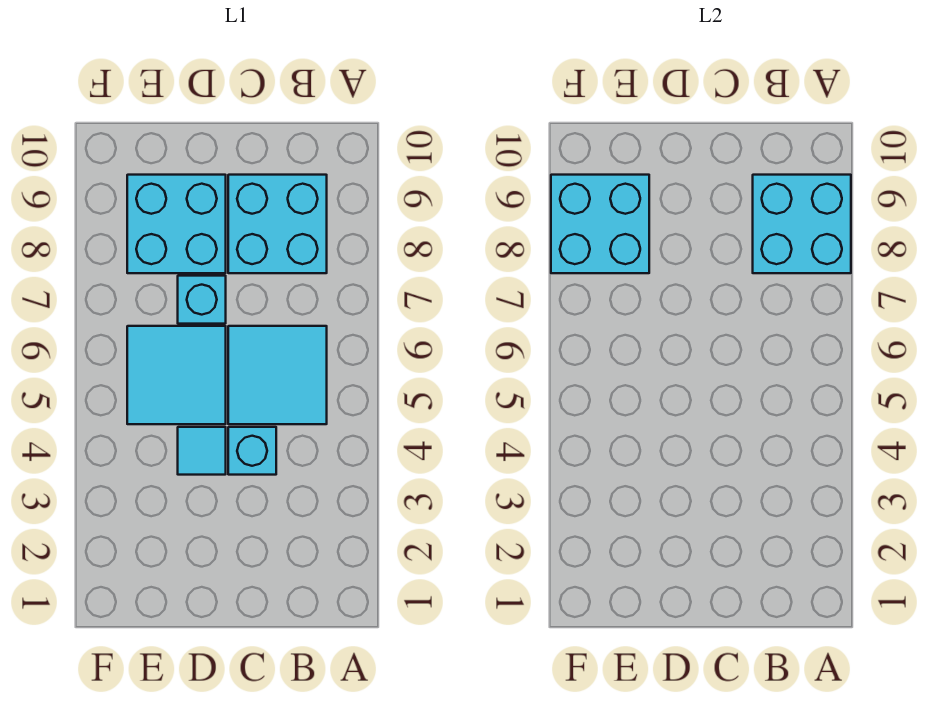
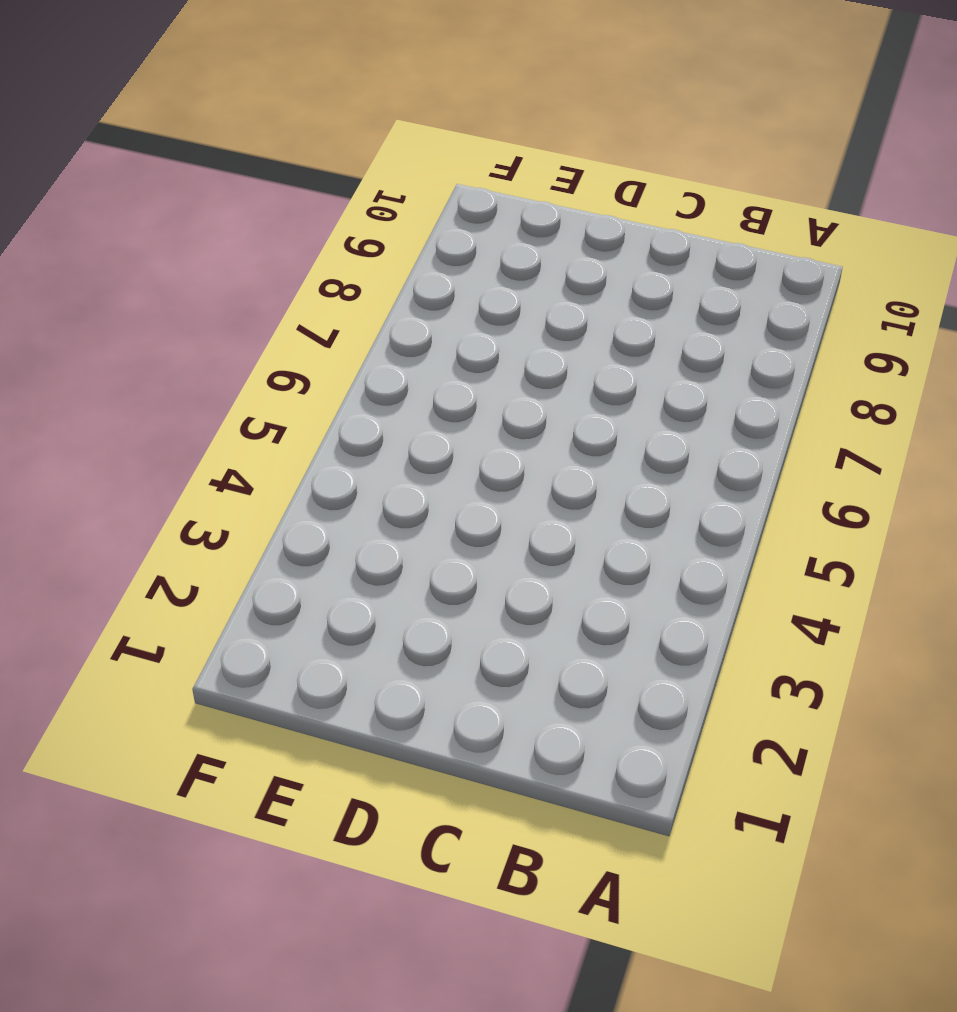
none -> cyan tile B5:C6 level 1
none -> cyan brick B8:C9 level 1

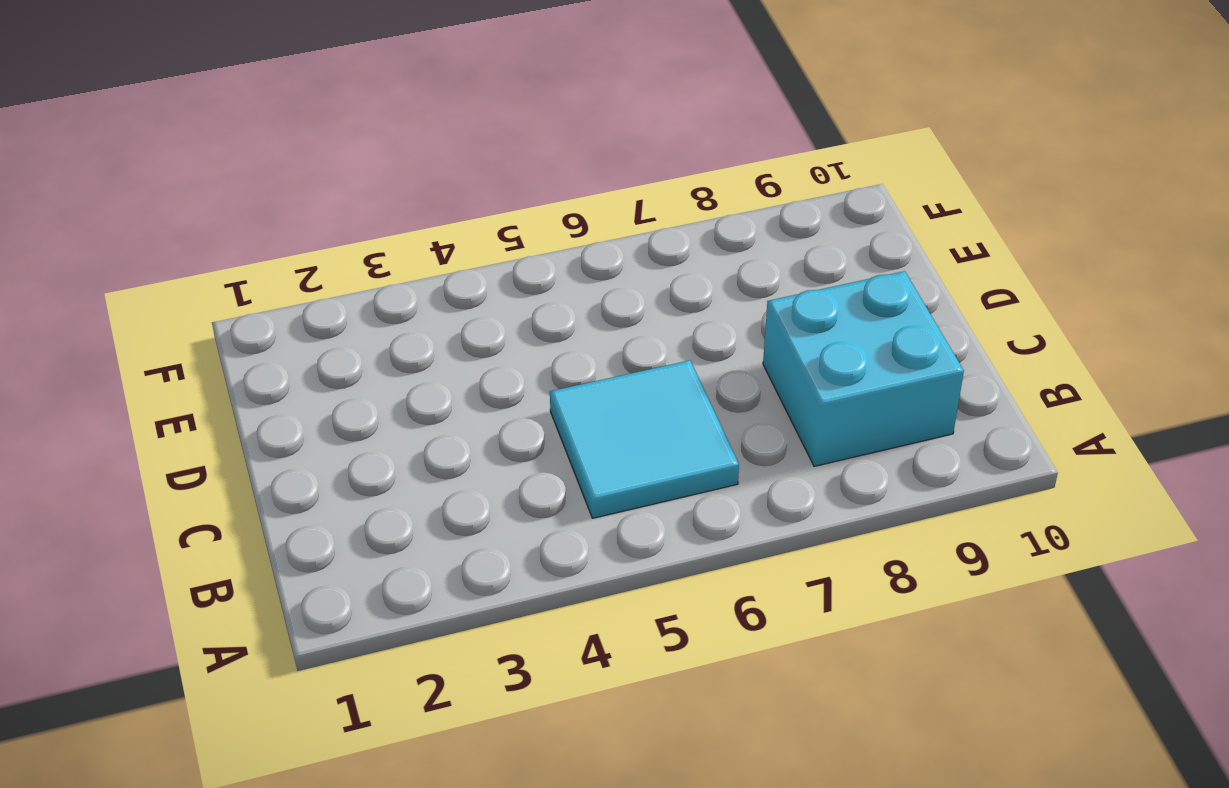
none -> cyan brick C4 level 1
none -> cyan tile D4 level 1

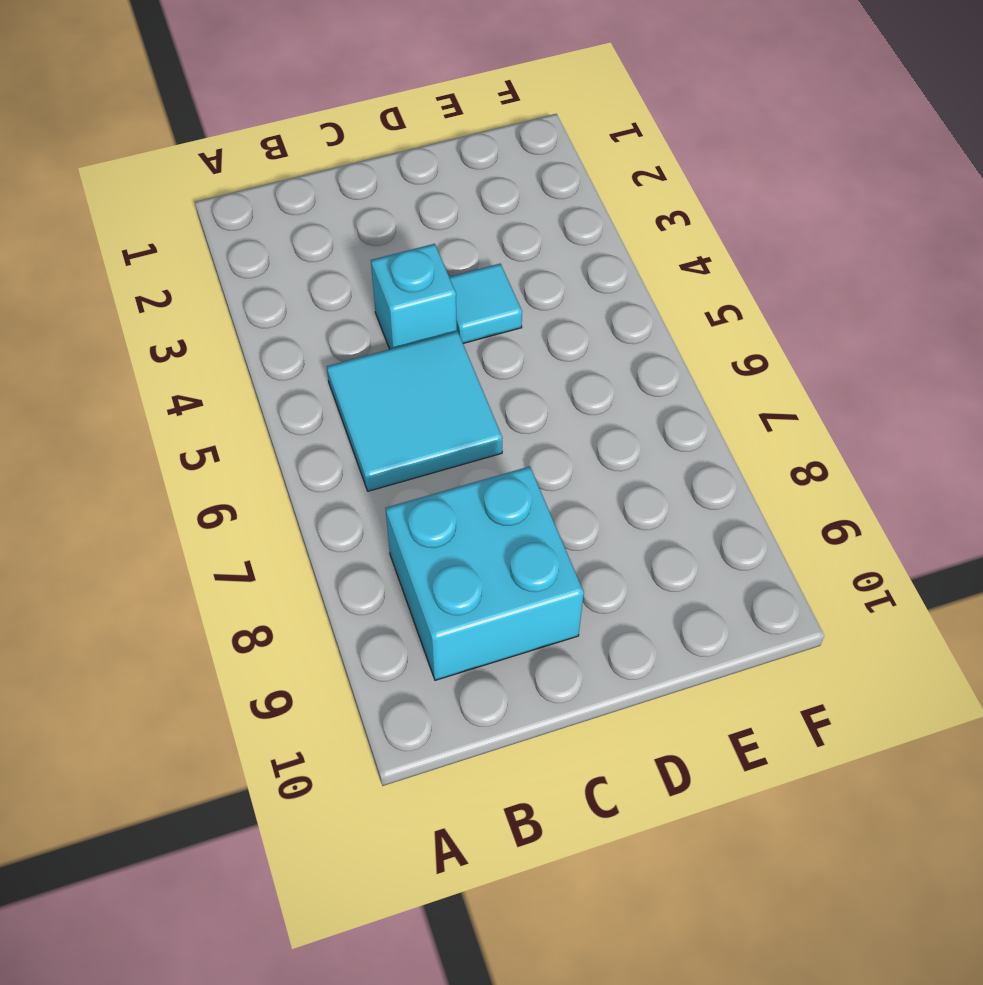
none -> cyan tile D5:E6 level 1
none -> cyan brick D7 level 1

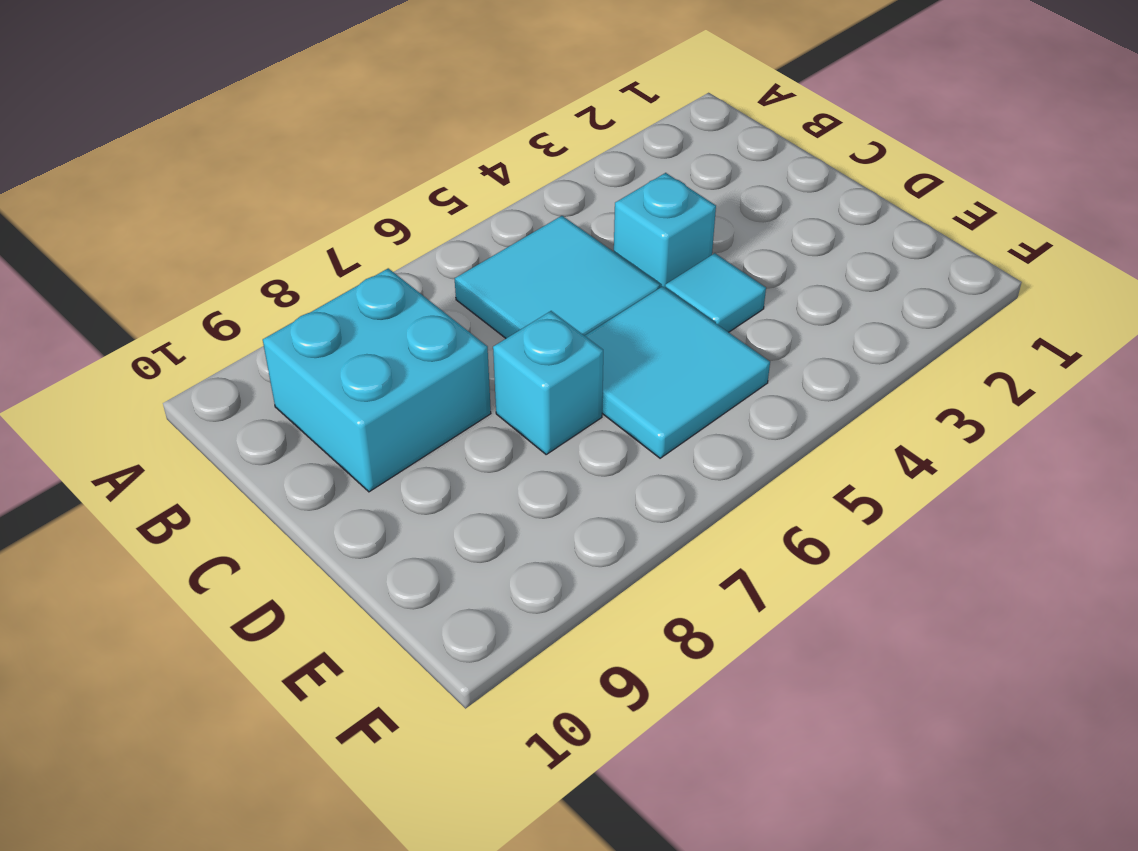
none -> cyan brick D8:E9 level 1
none -> cyan brick A8:B9 level 2

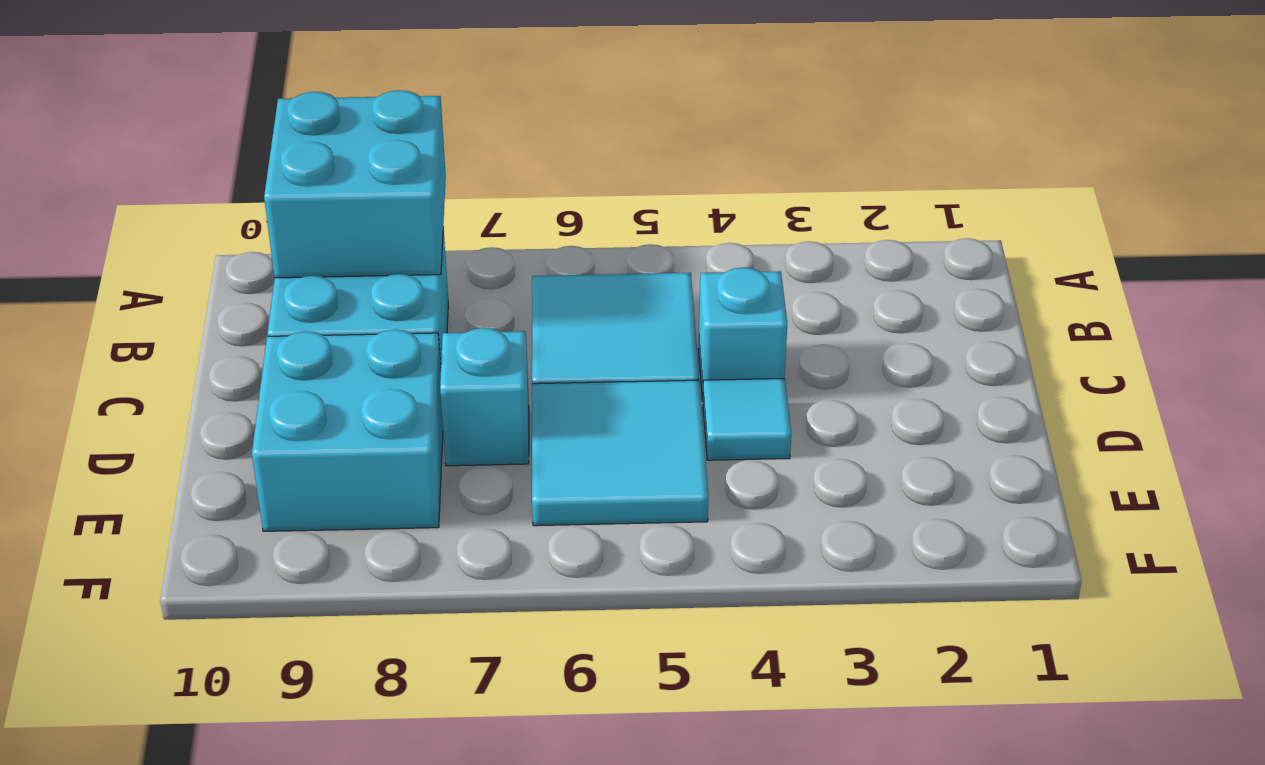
none -> cyan brick E8:F9 level 2

